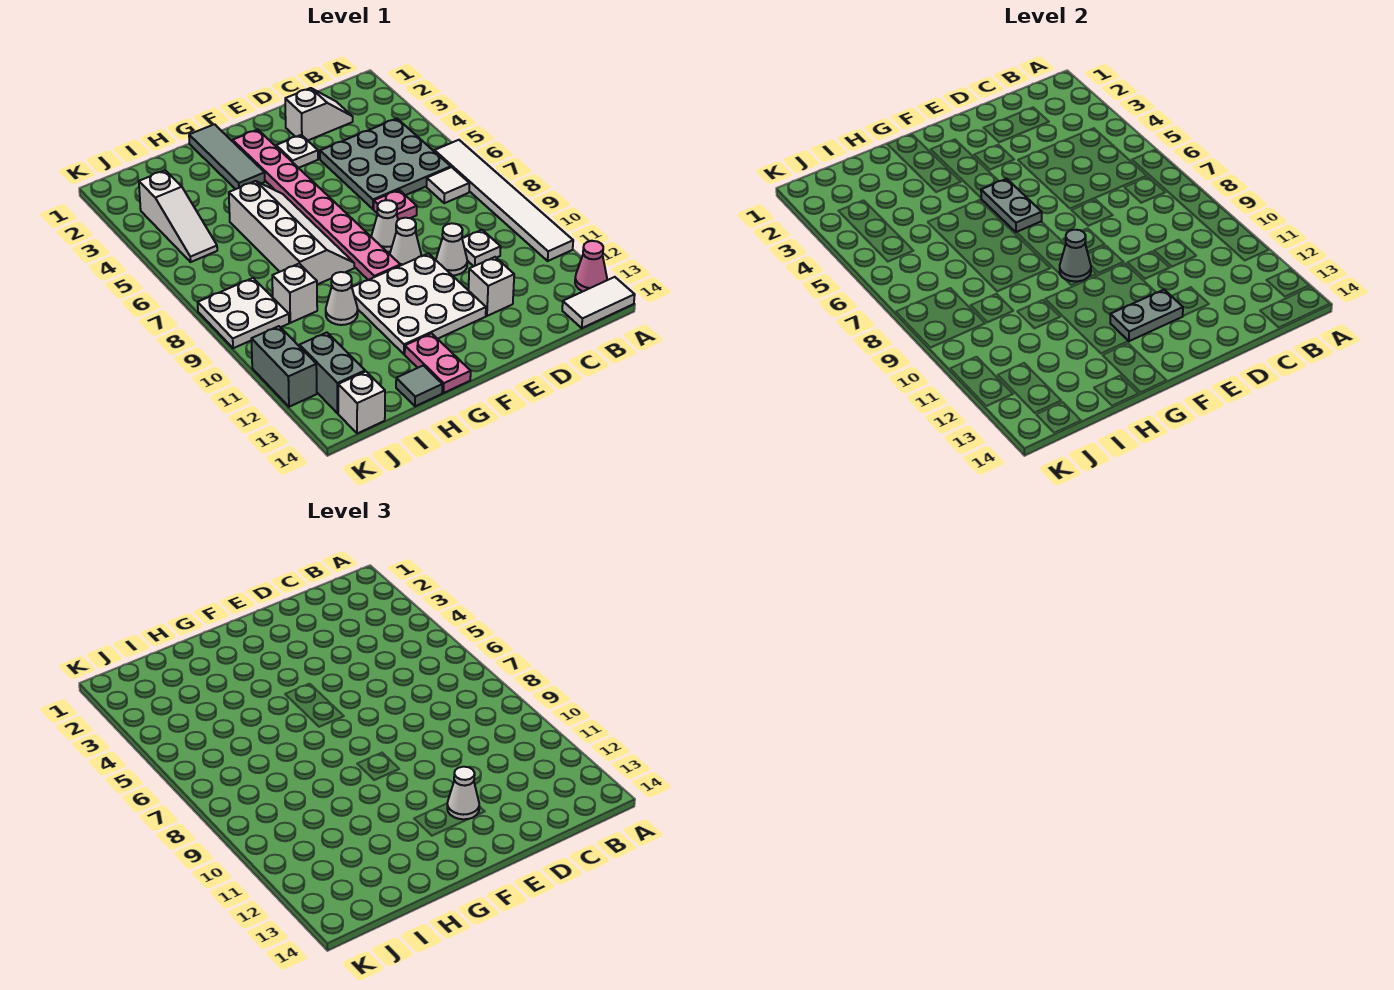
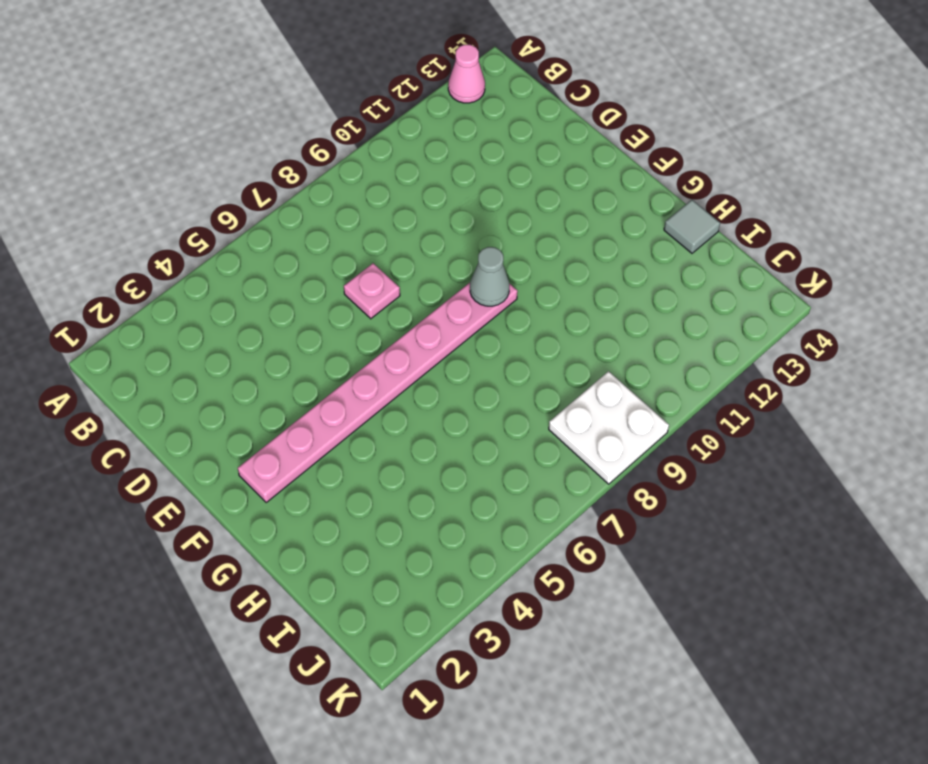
none -> white tile A6:A11 level 1
none -> white tile A14:B14 level 1
none -> grey plate B4:D6 level 1
none -> white tile B7 level 1

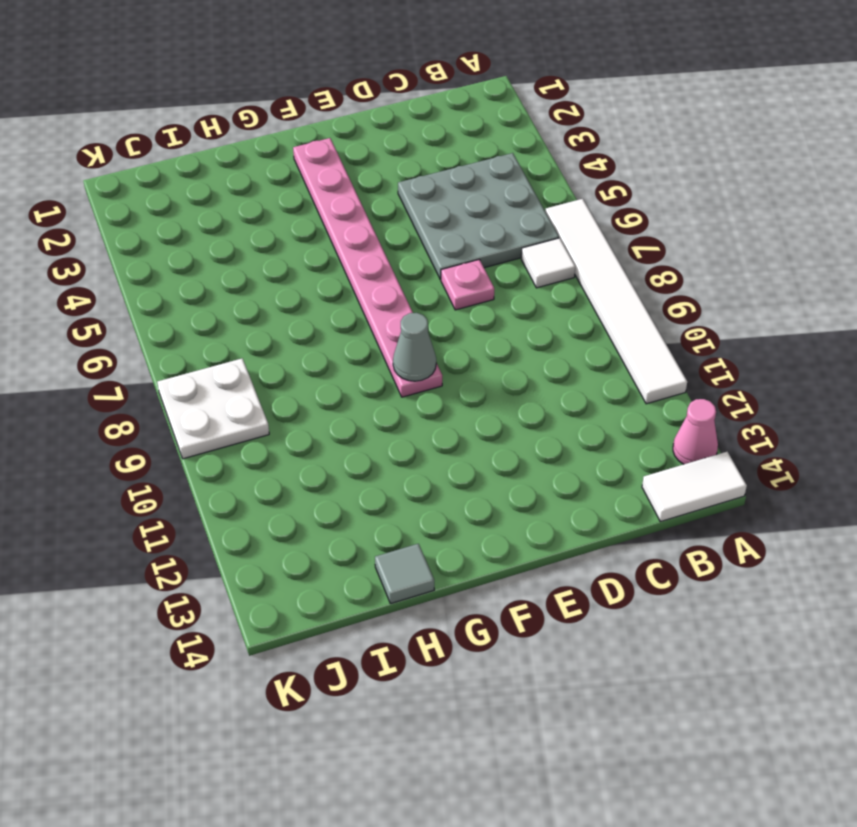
none -> white slope C2:D2 level 1 top D
none -> white plate C10 level 1
none -> white cone D10 level 1
none -> white brick D12 level 1

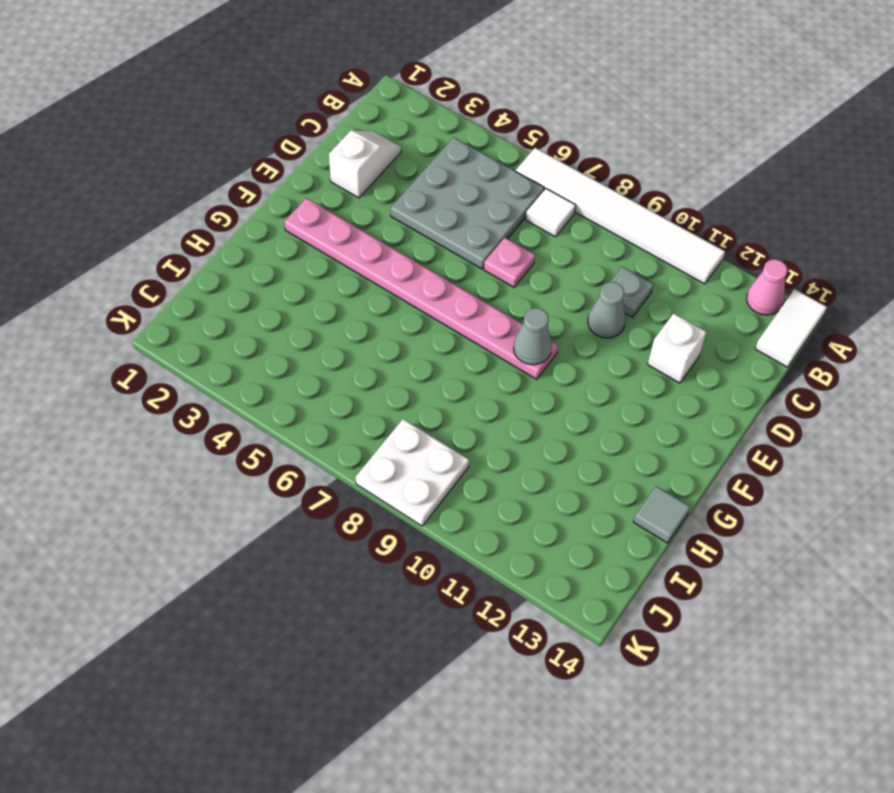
grey plate C10 level 1 -> white plate C10 level 1
grey cone D10 level 1 -> white cone D10 level 1
none -> white plate E3 level 1
none -> white cone E8 level 1
none -> white cone E9 level 1
none -> white plate E10:G12 level 1

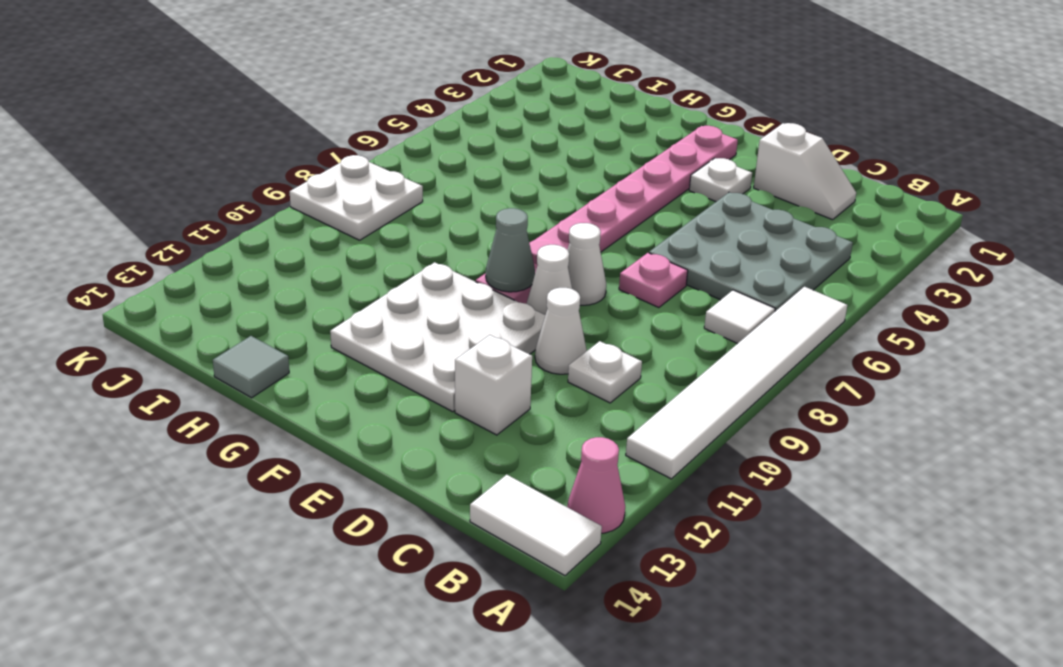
none -> grey tile G1:G3 level 1
none -> white slope G5:H8 level 1 top H
none -> pink plate G13:G14 level 1
none -> white cone H10 level 1

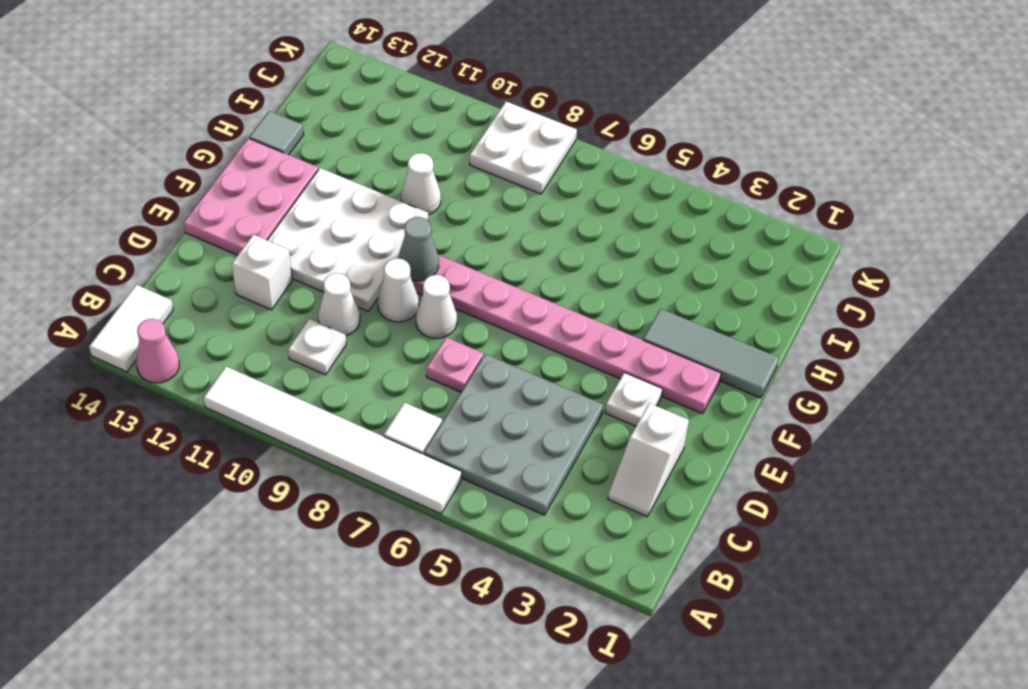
pink plate E13:G14 level 1 -> pink plate G13:G14 level 1
none -> white slope G5:H8 level 1 top H
none -> white brick I9 level 1
none -> white slope J3:J5 level 1 top 3
none -> grey brick J12:J13 level 1

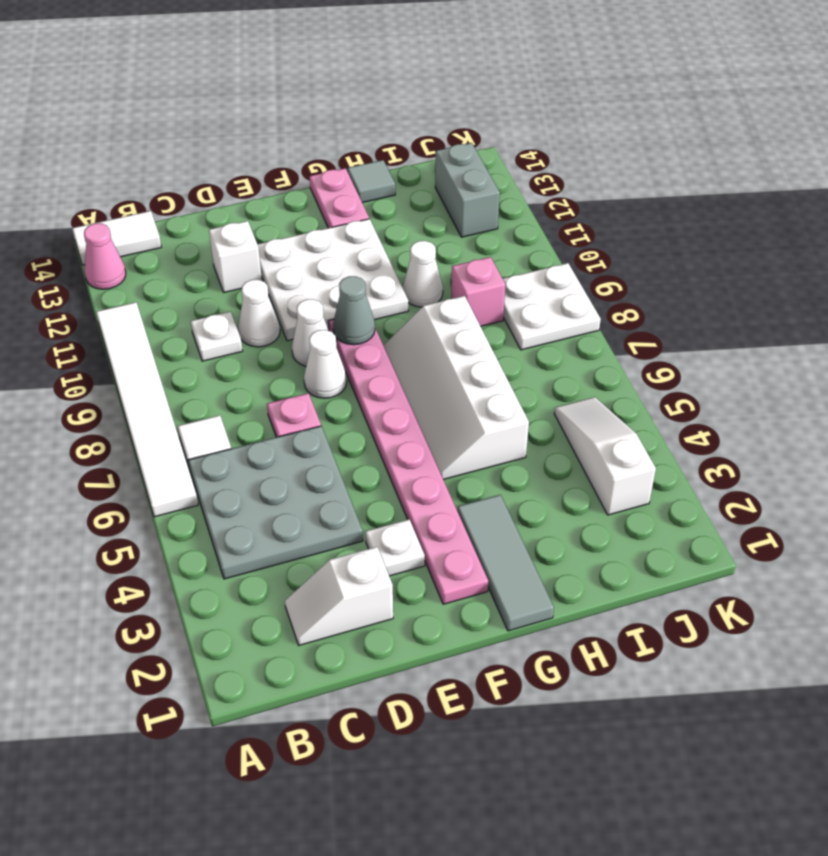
pink brick I9 level 1 -> white brick I9 level 1
none -> white brick J14 level 1
none -> grey brick K11:K12 level 1
none -> grey plate E12:F12 level 2
none -> grey plate F5:F6 level 2

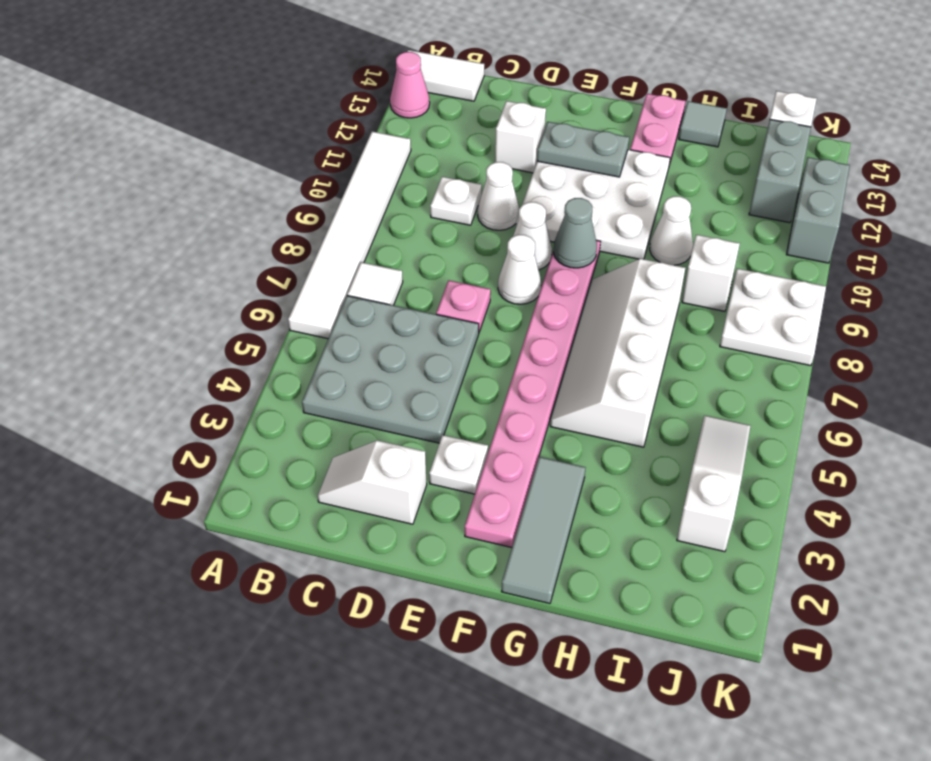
none -> grey plate F5:F6 level 2
none -> white cone E12 level 3

